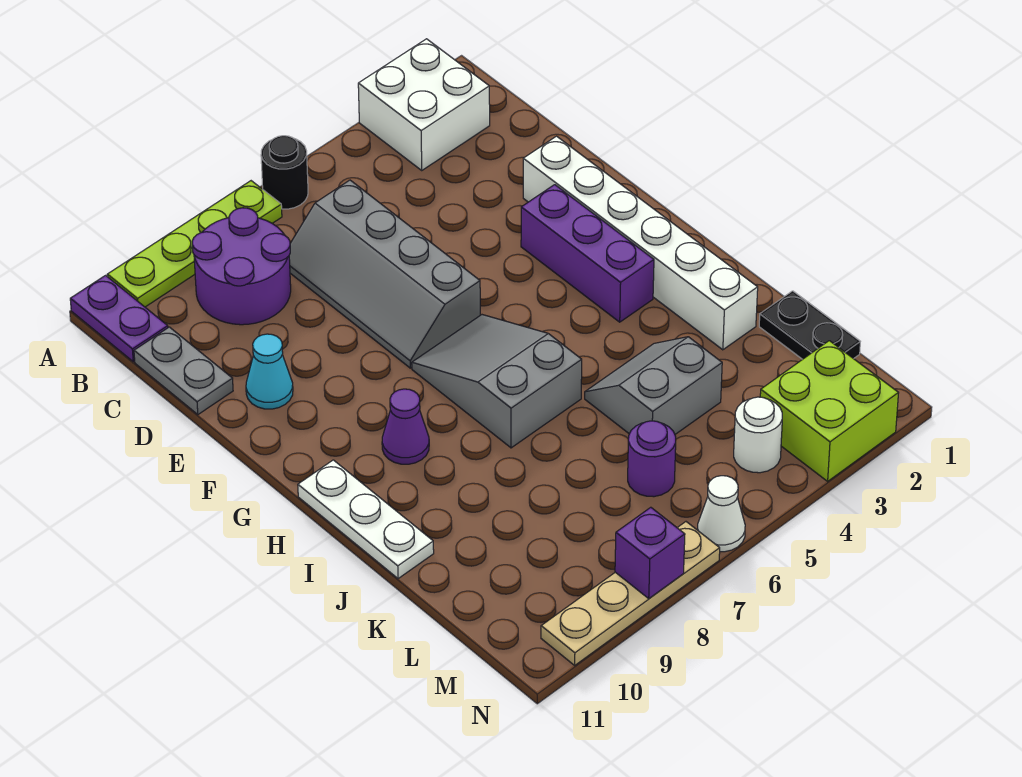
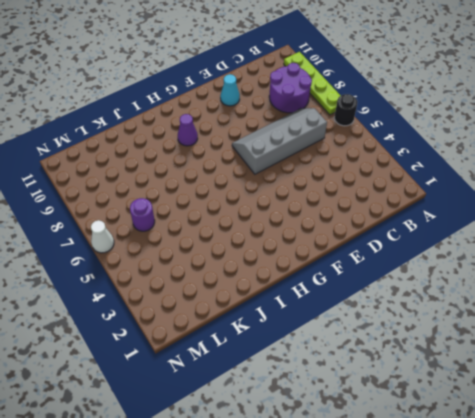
none -> white brick A2:B3 level 1
none -> purple plate A11:B11 level 1
none -> grey plate C11:D11 level 1

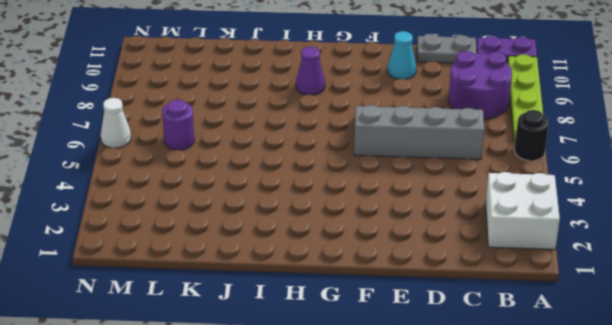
none -> white brick E2:J2 level 1
none -> purple brick F3:H3 level 1
none -> grey slope G6:I7 level 1 top I

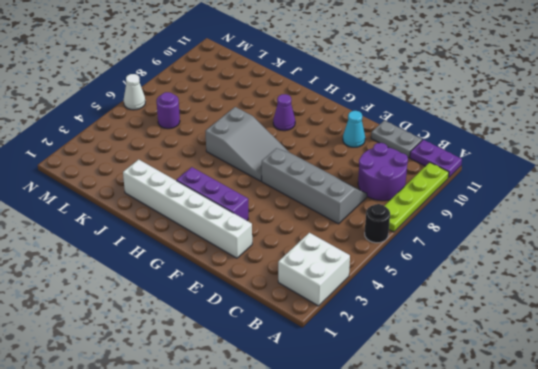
none -> white plate H11:J11 level 1
none -> grey slope J4:K5 level 1 top K
none -> black plate K1:L1 level 1

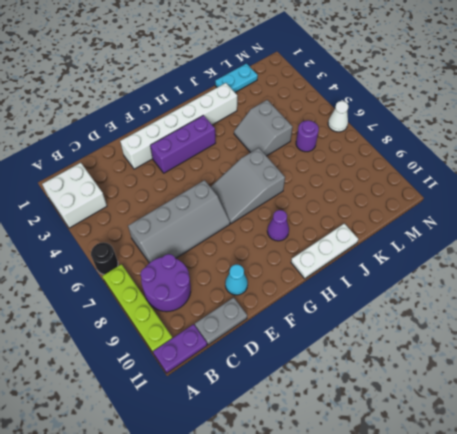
cyan plate K1:L1 level 1 -> black plate K1:L1 level 1
none -> lime brick M2:N3 level 1
none -> white round brick M4 level 1
none -> tan plate N7:N10 level 1

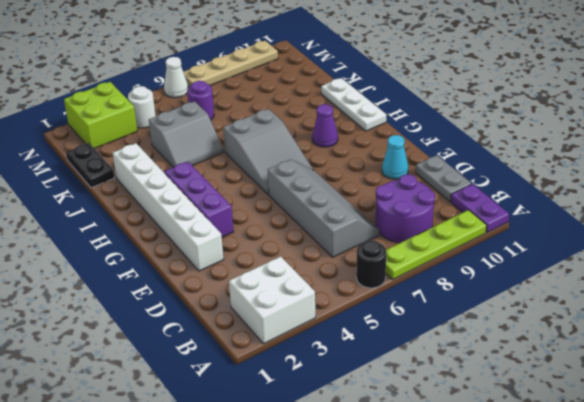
none -> purple brick N8 level 2

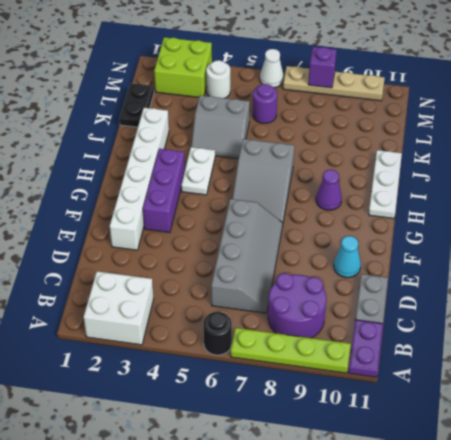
white plate H4:I4 level 1 -> none

